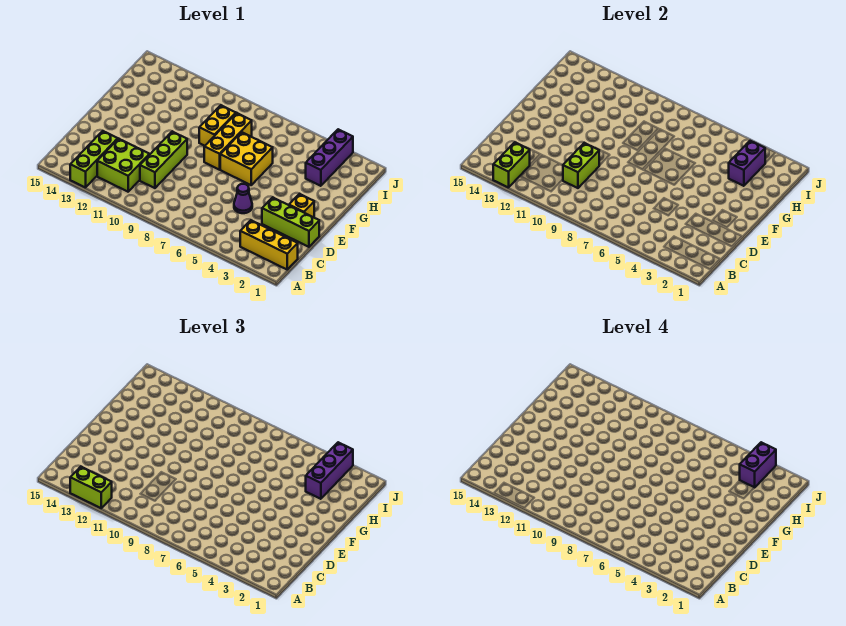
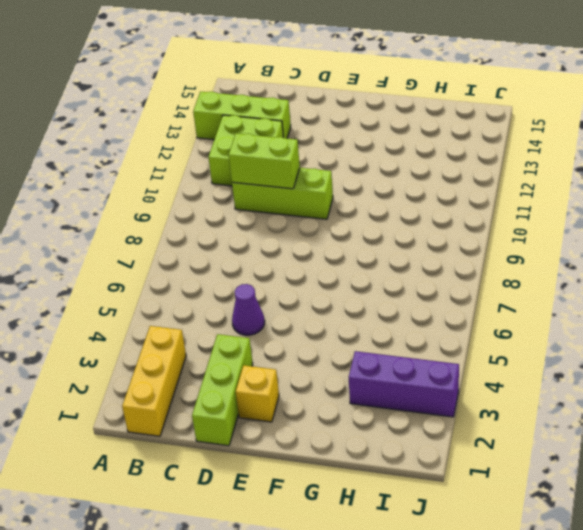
none -> yellow brick F6:G7 level 1
none -> yellow brick F8:H8 level 1
none -> yellow brick G9:H9 level 1

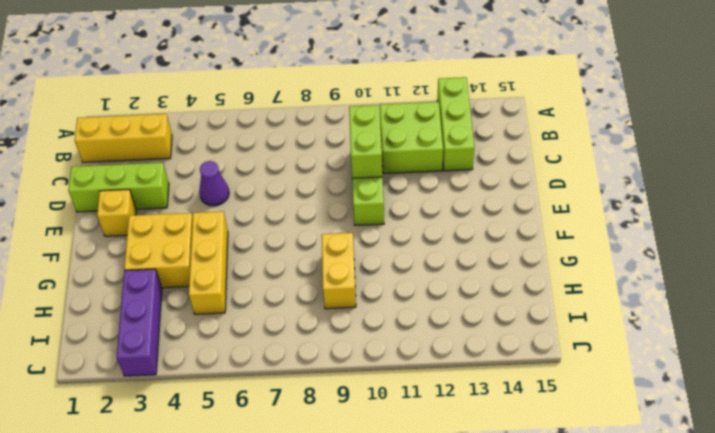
yellow brick F3:G4 level 1 -> yellow brick F6:G7 level 1
yellow brick F5:H5 level 1 -> yellow brick F8:H8 level 1
none -> lime brick A13:B13 level 2
none -> purple brick H3:I3 level 2
none -> lime brick A12:A13 level 3

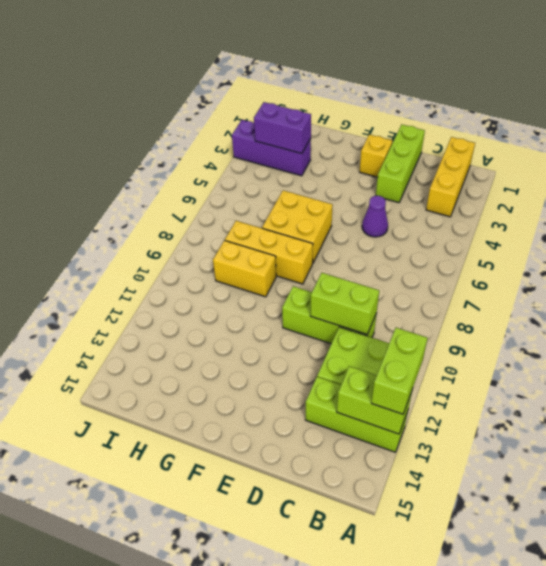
none -> purple brick H3:J3 level 3
none -> purple brick I3:J3 level 4

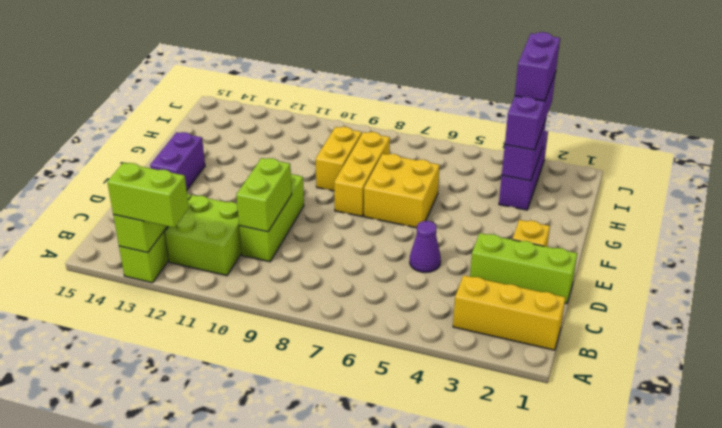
purple brick E14:F14 level 1 -> none

